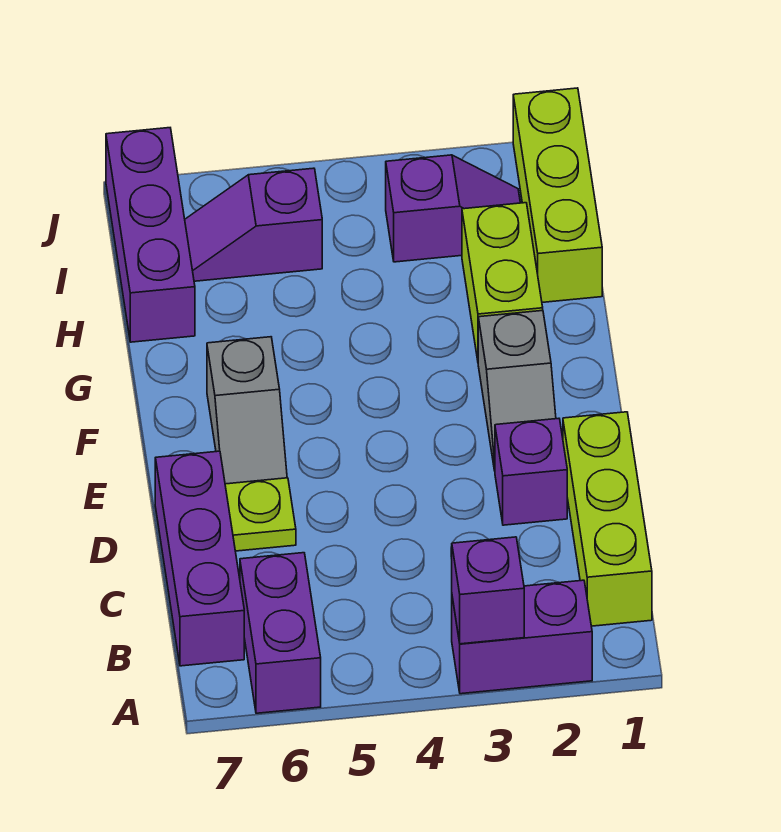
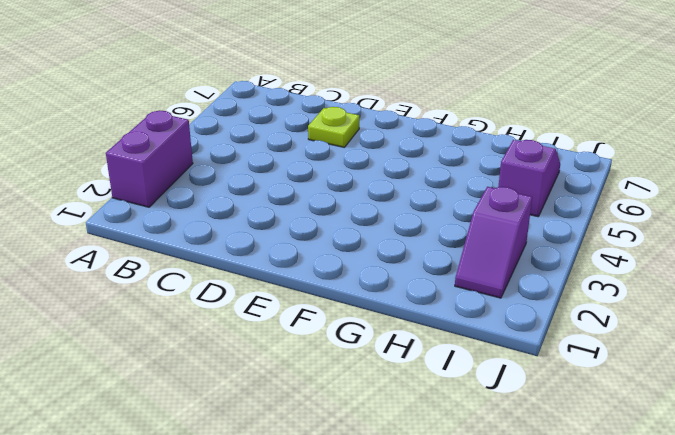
none -> purple brick A6:B6 level 1
none -> lime brick B1:D1 level 1
none -> purple brick B7:D7 level 1

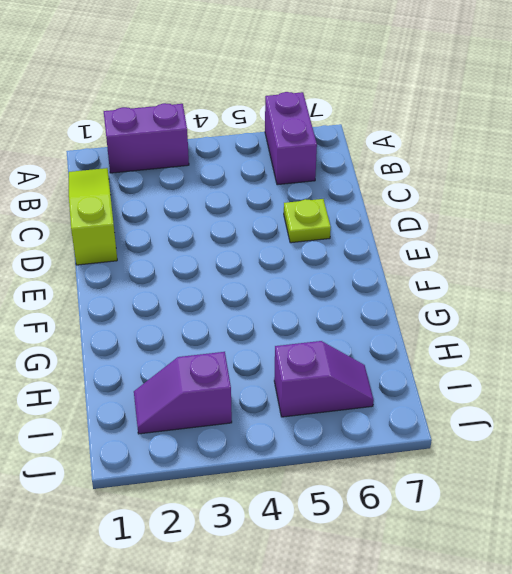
lime slope B1:D1 level 1 top D -> lime brick B1:D1 level 1
none -> purple brick B7:D7 level 1
none -> purple brick D2 level 1
none -> grey slope E2:F2 level 1 top F

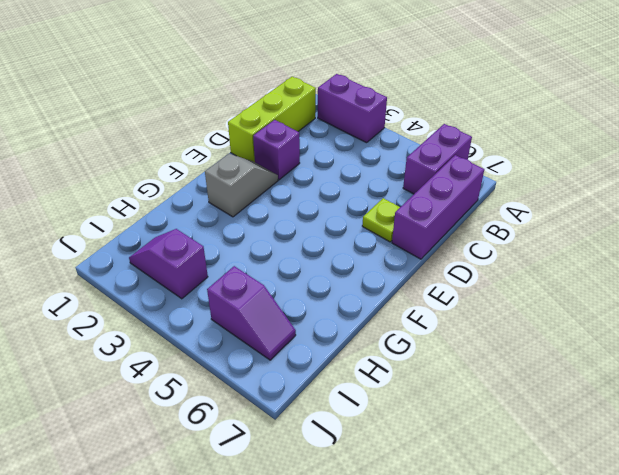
none -> grey slope E6:F6 level 1 top F
none -> lime brick G2:H2 level 1
none -> lime brick H1:J1 level 1

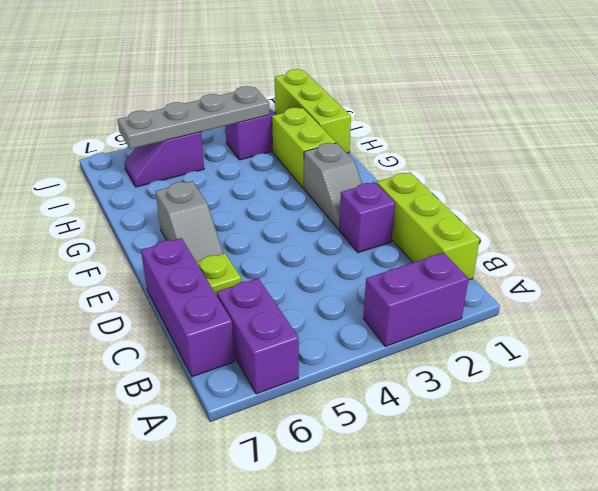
grey plate I3:I6 level 2 -> none
none -> purple brick H7:J7 level 1
none -> purple brick A3 level 2

